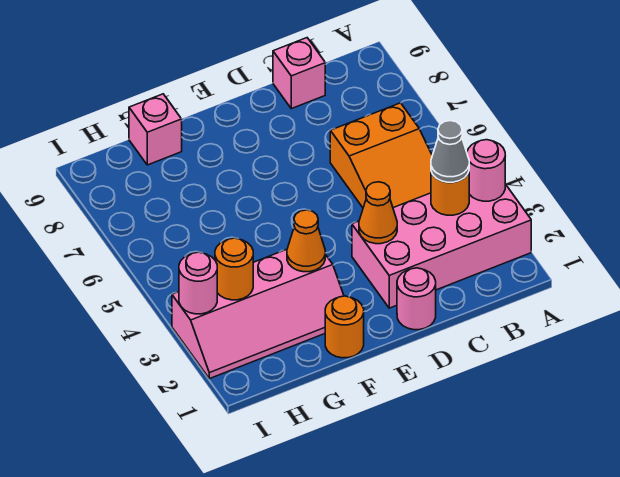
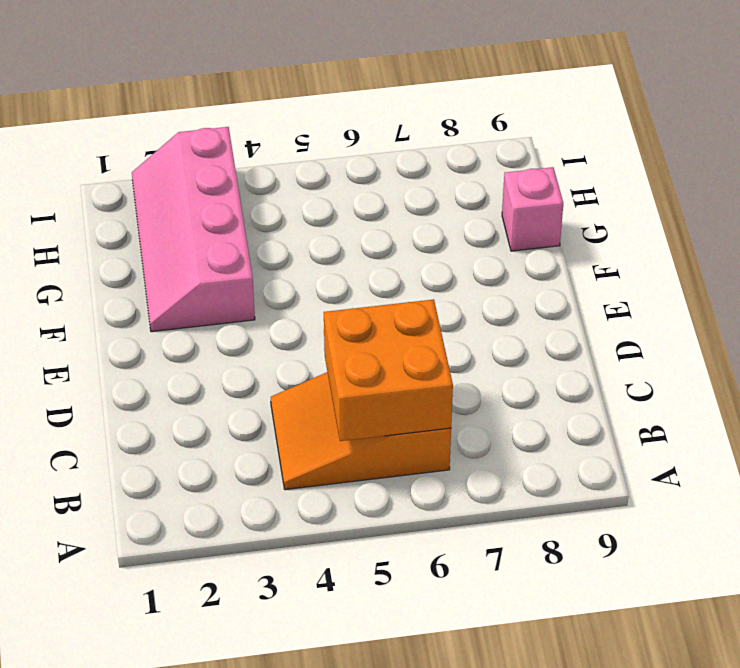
orange brick B5:C6 level 2 -> none
none -> pink brick A2:D3 level 1
none -> pink brick C9 level 1
none -> pink round brick D1 level 1

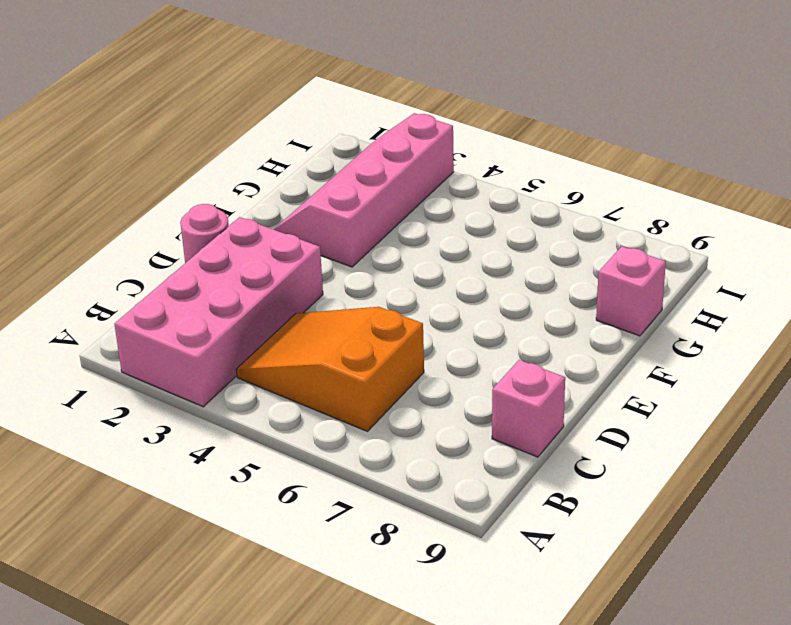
none -> orange round brick F1 level 1
none -> pink round brick A3 level 2
none -> orange round brick B3 level 2

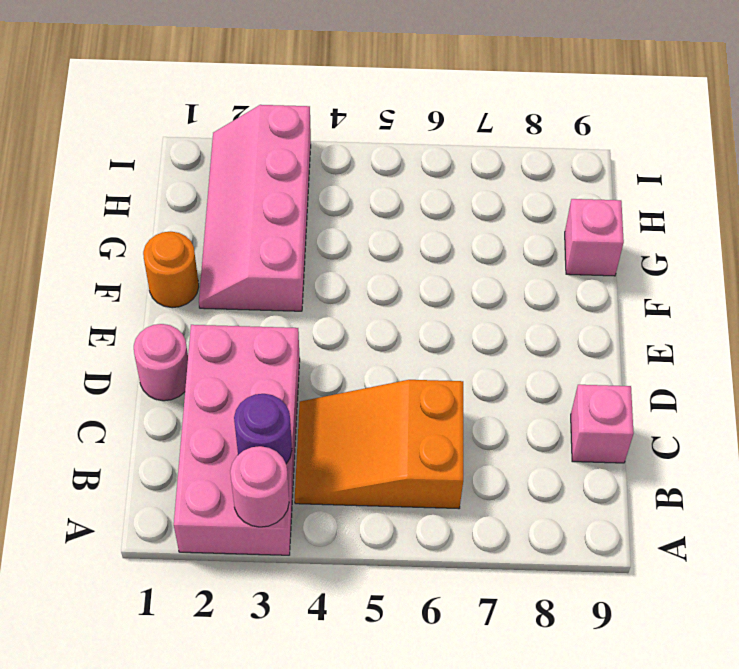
purple round brick B3 level 2 -> orange round brick B3 level 2
none -> orange cone D3 level 2
none -> orange cone F3 level 2
none -> orange round brick H3 level 2

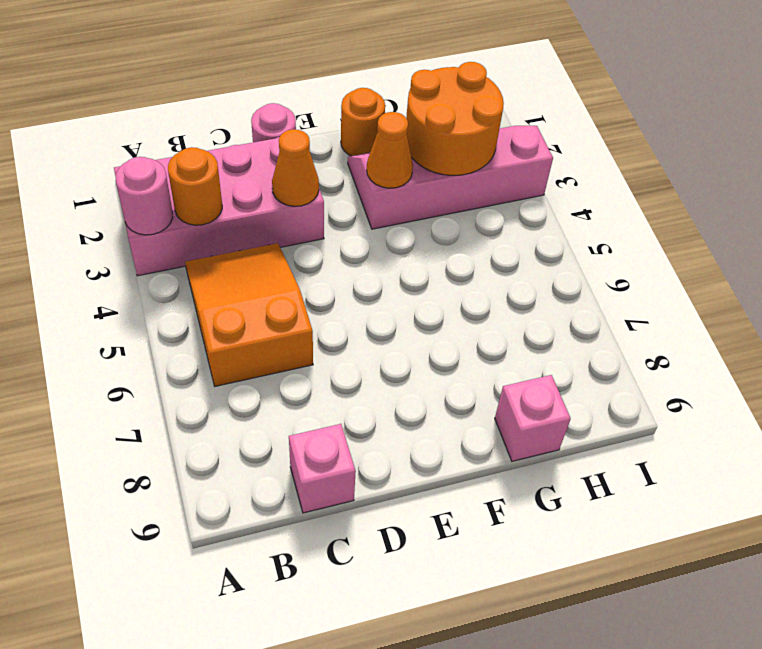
orange round brick G2:H3 level 2 -> orange round brick H3 level 2
none -> pink round brick I3 level 2
none -> grey cone B3 level 3

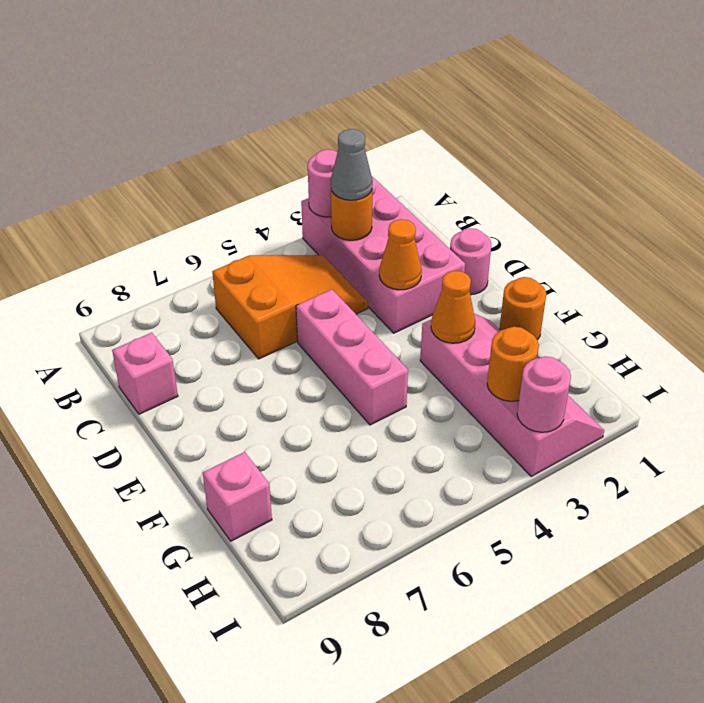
pink brick D5:F5 level 1 -> none

